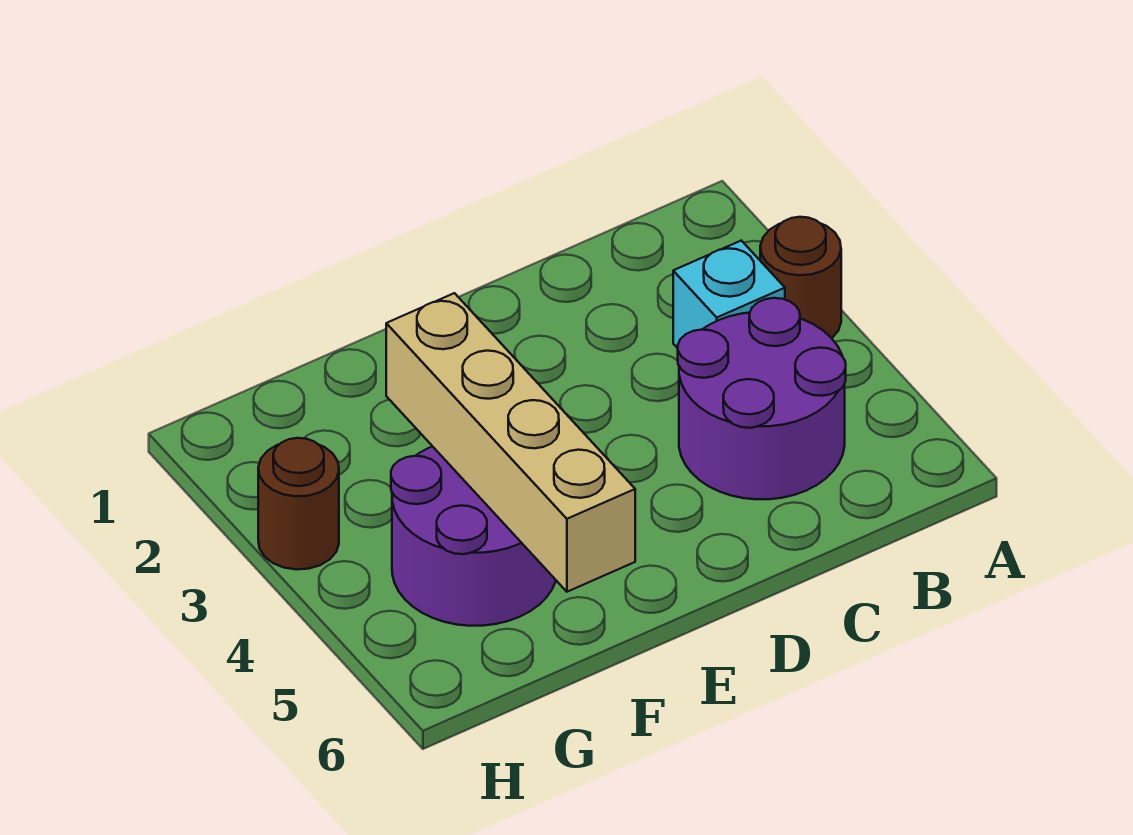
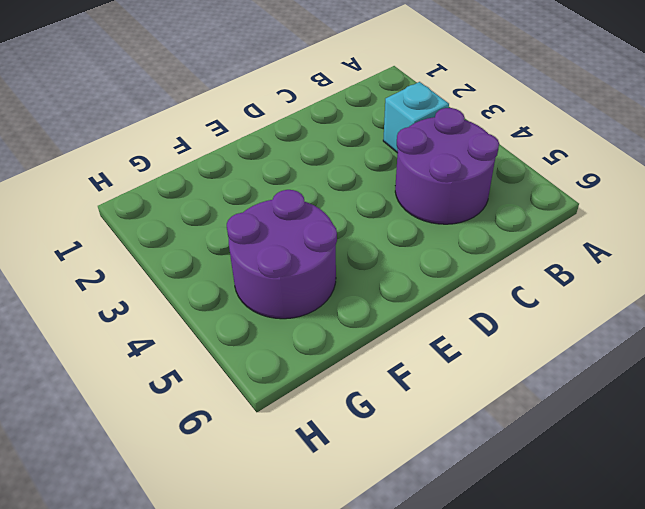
none -> brown round brick A3 level 1
none -> brown round brick H3 level 1

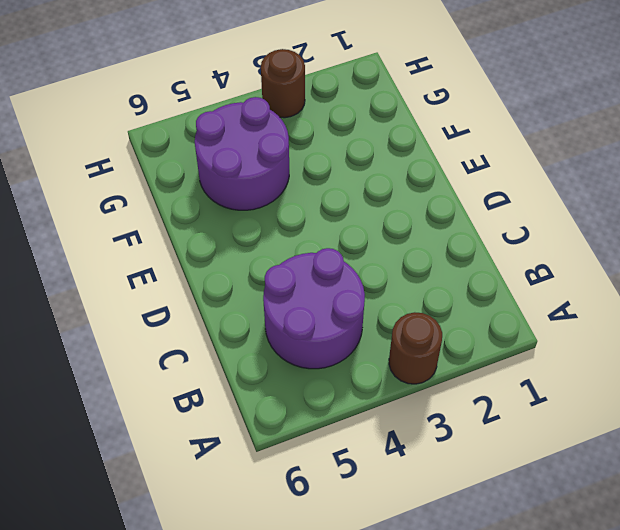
none -> cyan brick B3 level 1
none -> tan brick F3:F6 level 2

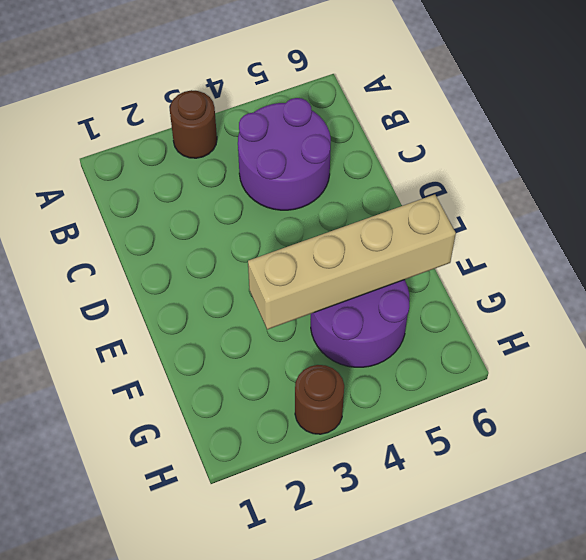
none -> cyan brick B3 level 1

